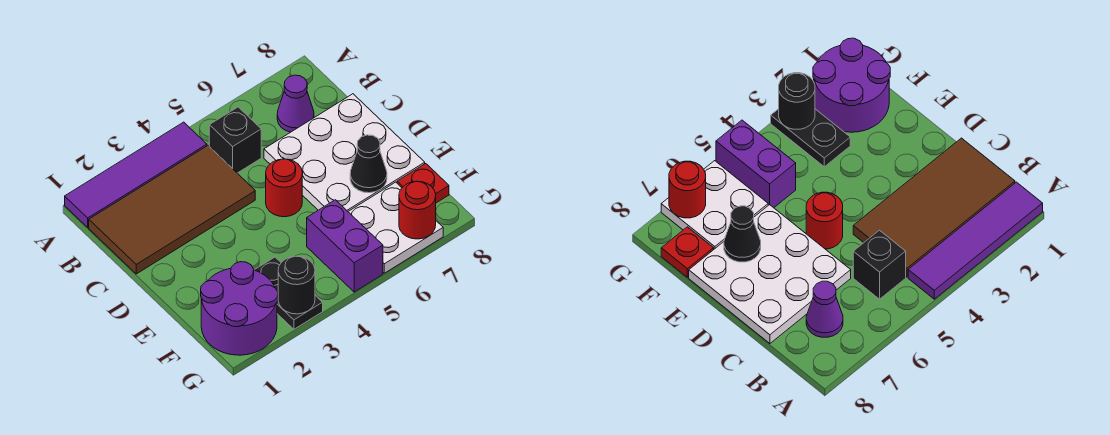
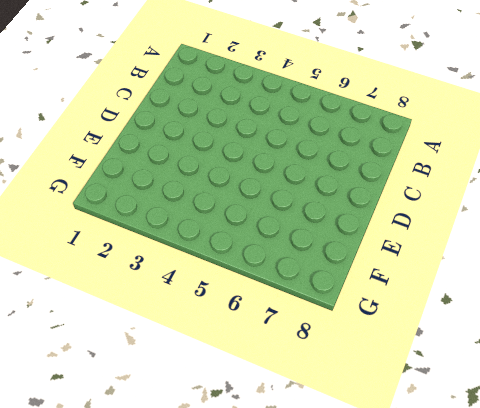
none -> purple tile A1:A4 level 1
none -> brown tile B1:C4 level 1
none -> black brick B5 level 1

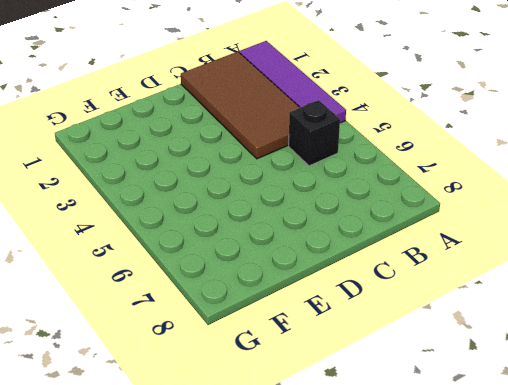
none -> purple cone B7 level 1
none -> white plate C6:E8 level 1
none -> red round brick D5 level 1

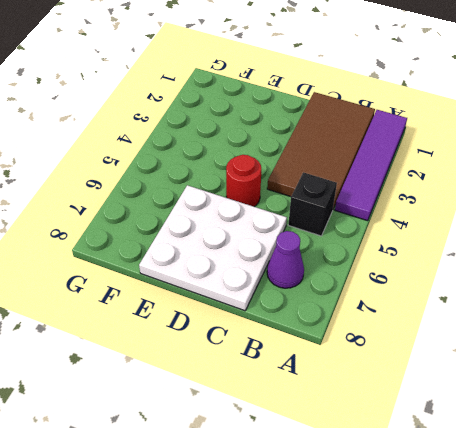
none -> purple round brick F1:G2 level 1
none -> black plate F3:G3 level 1
none -> purple brick F5:G5 level 1

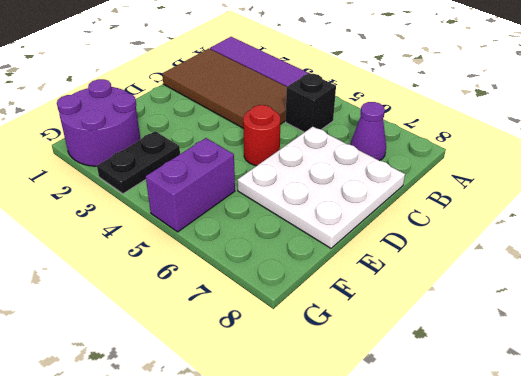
none -> white plate F6:G7 level 1
none -> red plate F8 level 1
none -> black cone E7 level 2

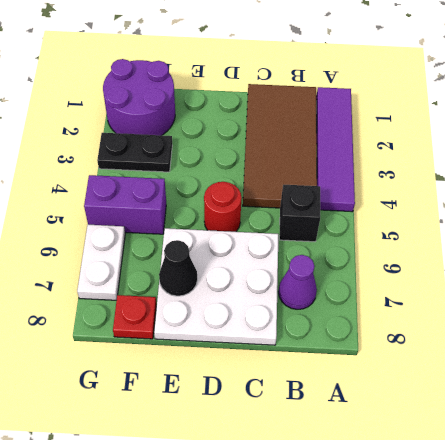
white plate G6:G7 level 1 -> white plate F6:G7 level 1
none -> black round brick G3 level 2
none -> red round brick G7 level 2

